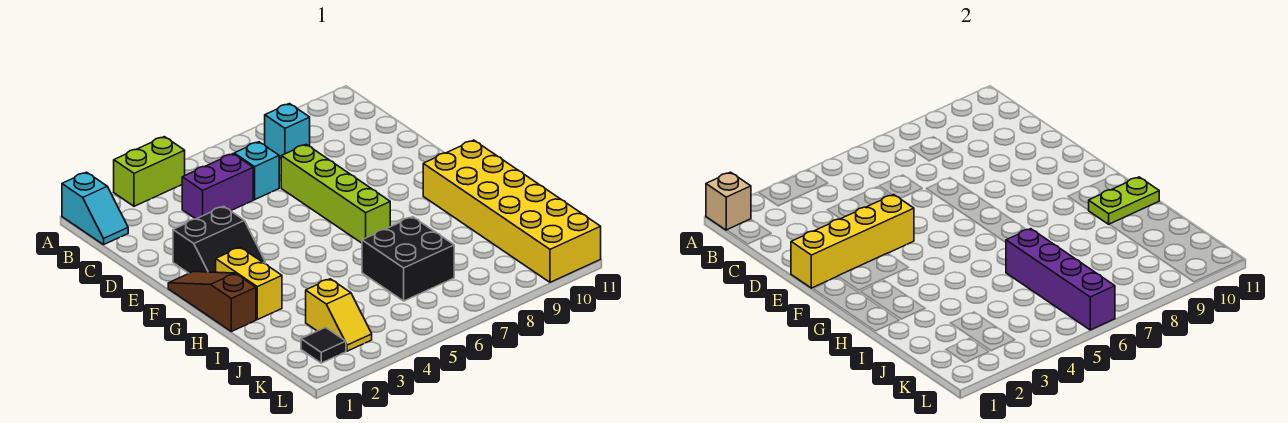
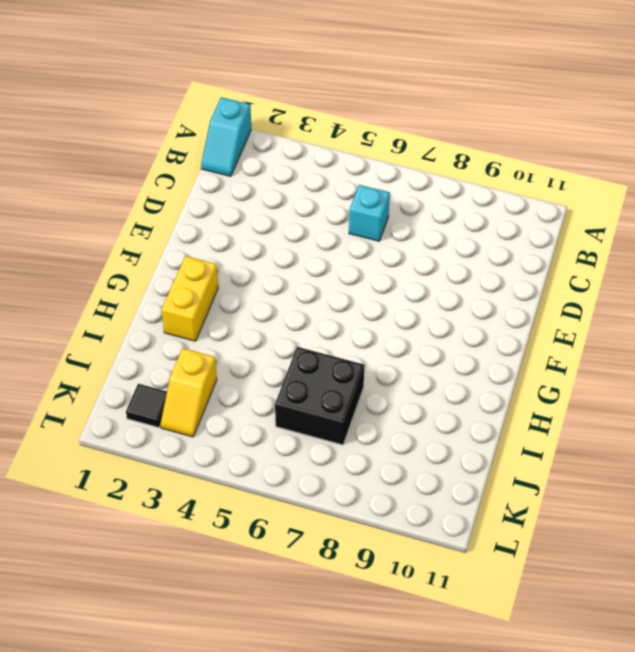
none -> lime brick A3:A4 level 1
none -> cyan brick B8 level 1
none -> purple brick C4:C5 level 1

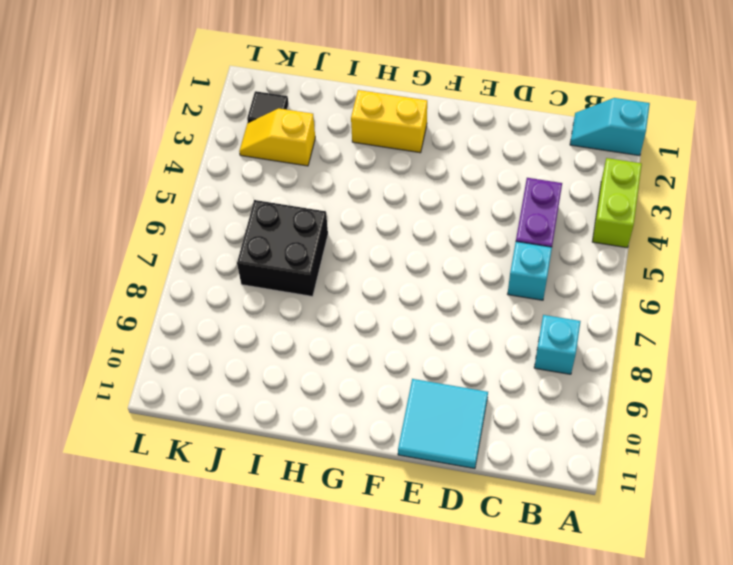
cyan tile D10:E11 level 1 -> none
none -> lime brick D7:G7 level 1
none -> black slope E2:F3 level 1 top E
none -> brown slope F1:H1 level 1 top H

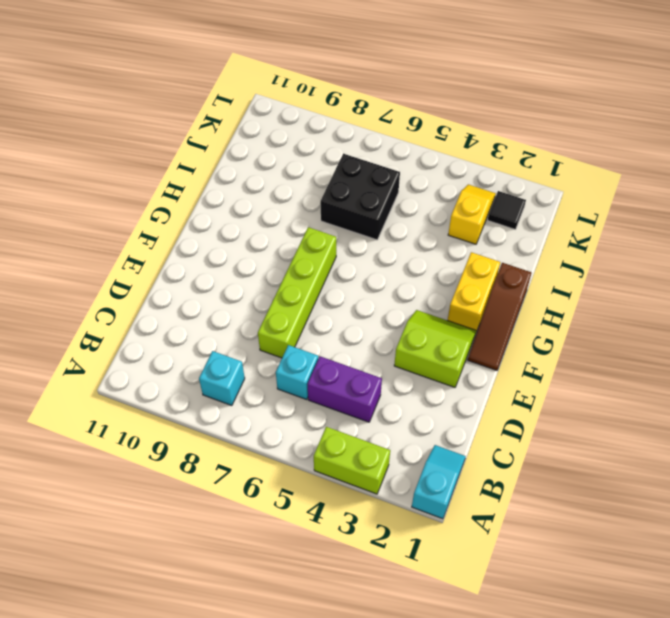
lime slope E2:F3 level 1 top E -> black slope E2:F3 level 1 top E
none -> yellow brick G10:L11 level 1
none -> tan brick A1 level 2
none -> yellow brick E1:E4 level 2

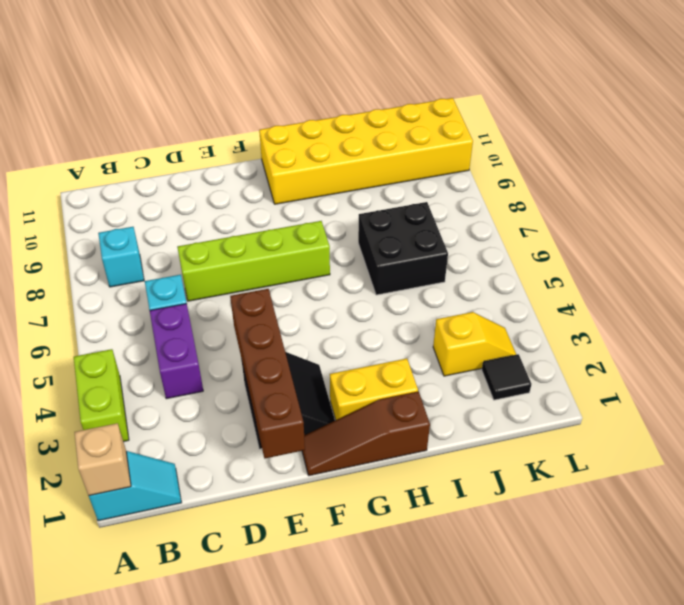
brown brick E1:E4 level 2 -> yellow brick E1:E4 level 2
none -> lime plate H10:H11 level 2
none -> purple brick I6:L6 level 2

